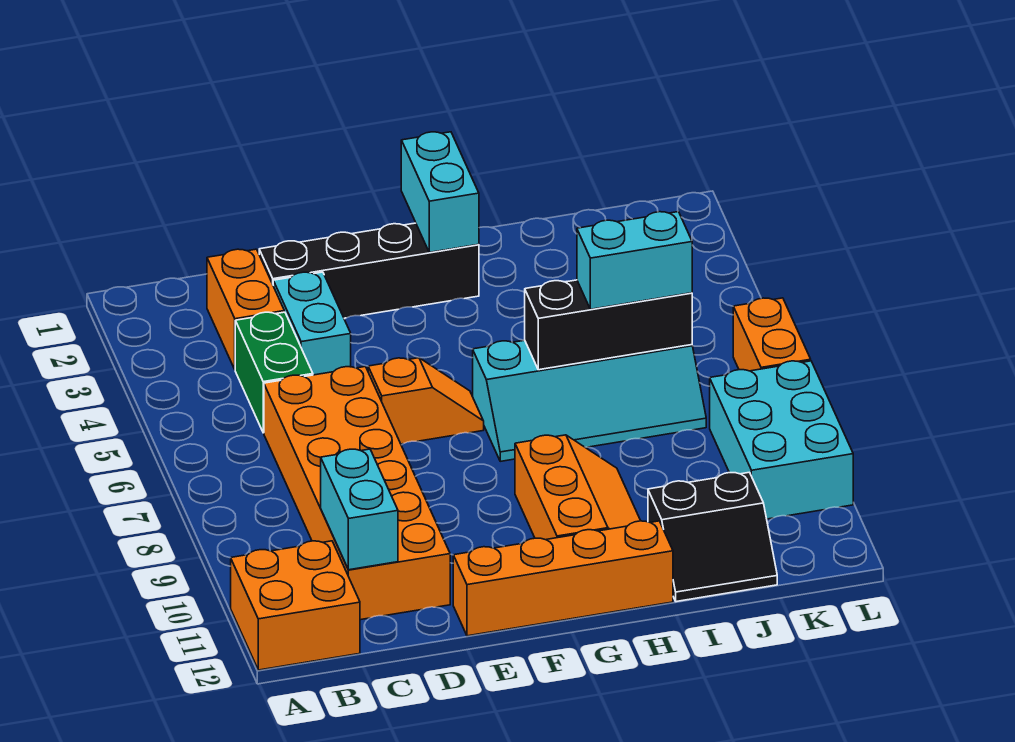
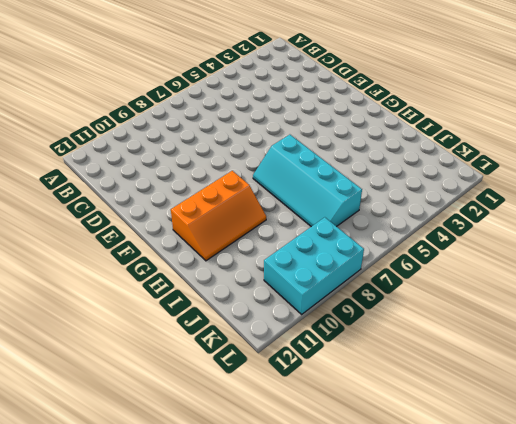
none -> orange brick A11:B12 level 1
none -> orange brick C2:C3 level 1
none -> green brick C4:C5 level 1

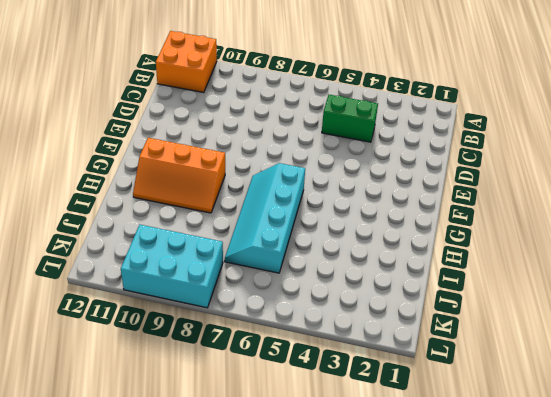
none -> orange brick C2:C3 level 1
none -> orange brick C6:D11 level 1
none -> black brick D2:G2 level 1

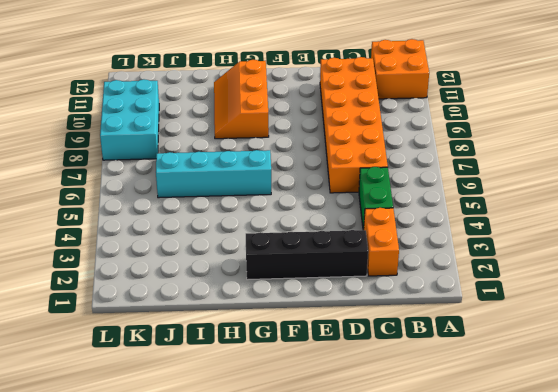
none -> cyan brick D3:D4 level 1
none -> orange slope E6:F6 level 1 top E
none -> orange brick E12:H12 level 1

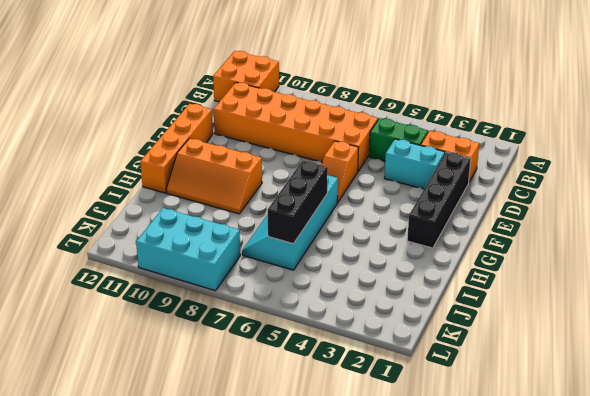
none -> black slope I11:J12 level 1 top 11
none -> orange brick L6:L7 level 1
none -> cyan brick C10:C11 level 2

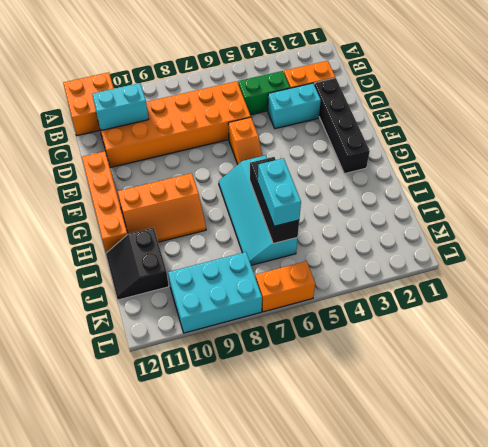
none -> cyan brick G1:G2 level 2

